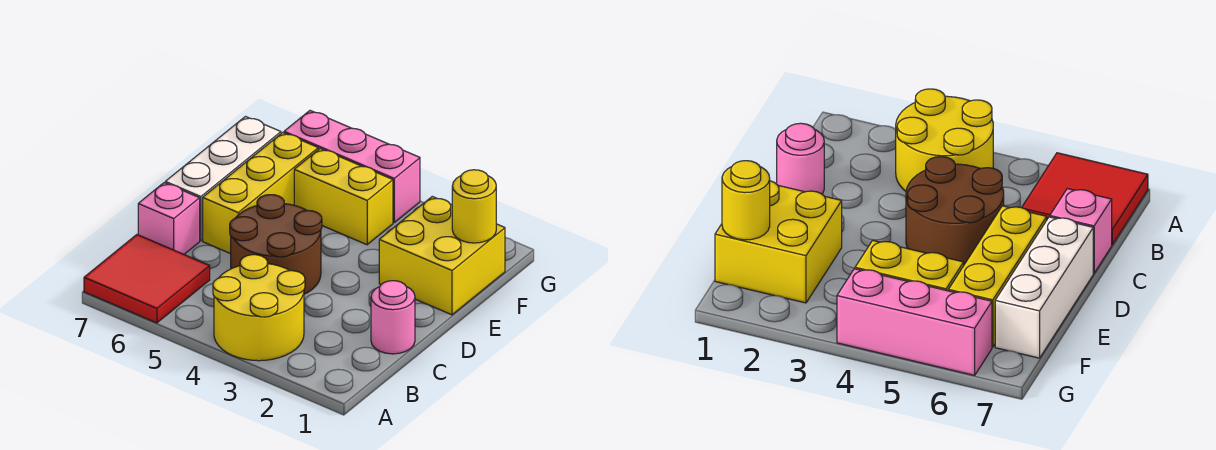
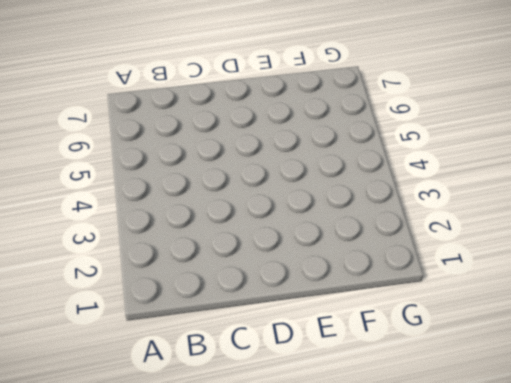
none -> yellow round brick A3:B4 level 1
none -> red tile A6:B7 level 1

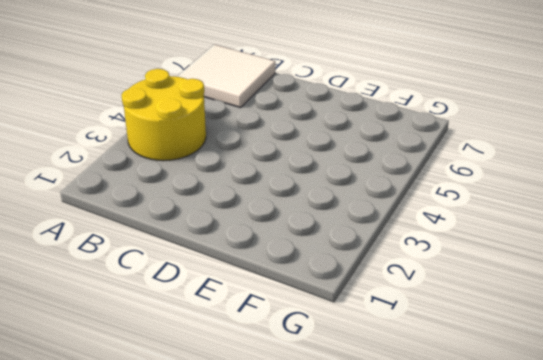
white tile A6:B7 level 1 -> red tile A6:B7 level 1
none -> pink round brick C1 level 1
none -> brown round brick C4:D5 level 1

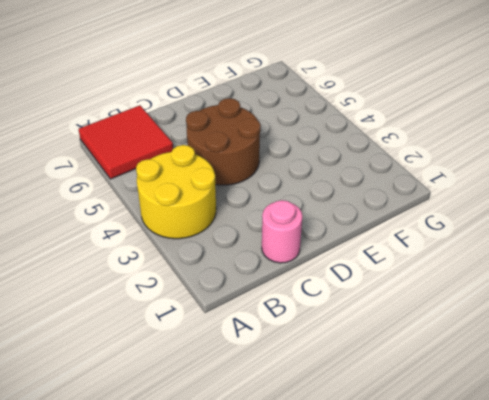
none -> pink brick C7 level 1
none -> yellow brick D6:F6 level 1

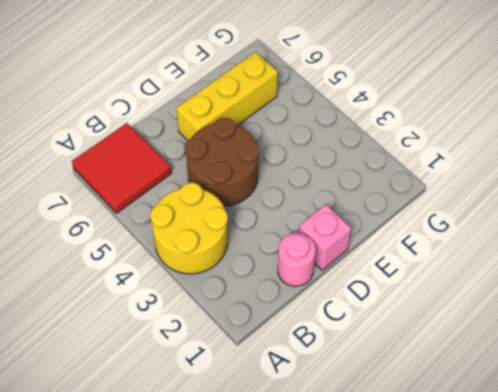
pink brick D1 level 1 -> pink brick C7 level 1
none -> white brick D7:F7 level 1
none -> yellow brick E1:F2 level 1

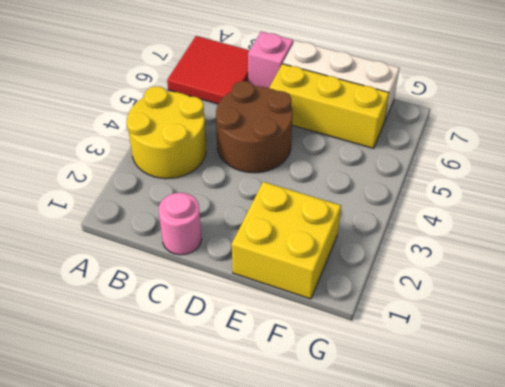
none -> yellow brick F4:F5 level 1
none -> pink brick G4:G6 level 1

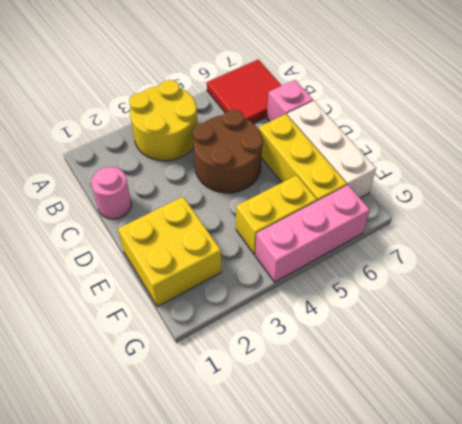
none -> yellow round brick F1 level 2

